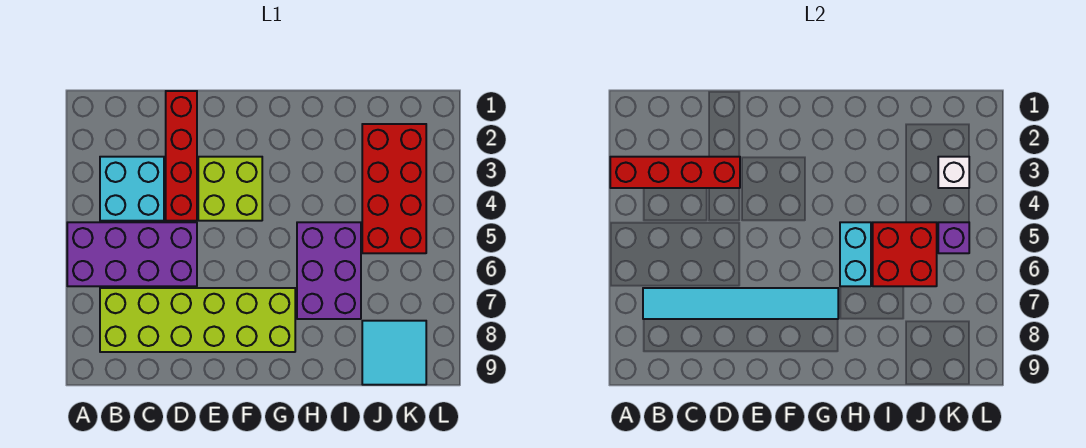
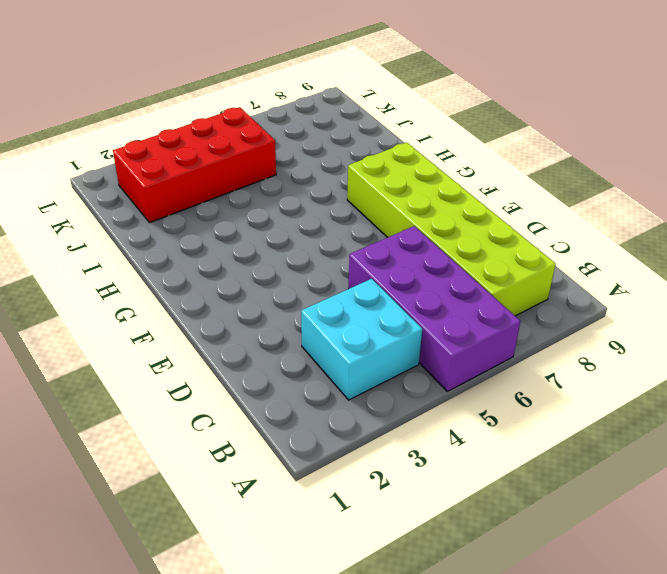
none -> red brick D1:D4 level 1
none -> lime brick E3:F4 level 1
none -> purple brick H5:I7 level 1

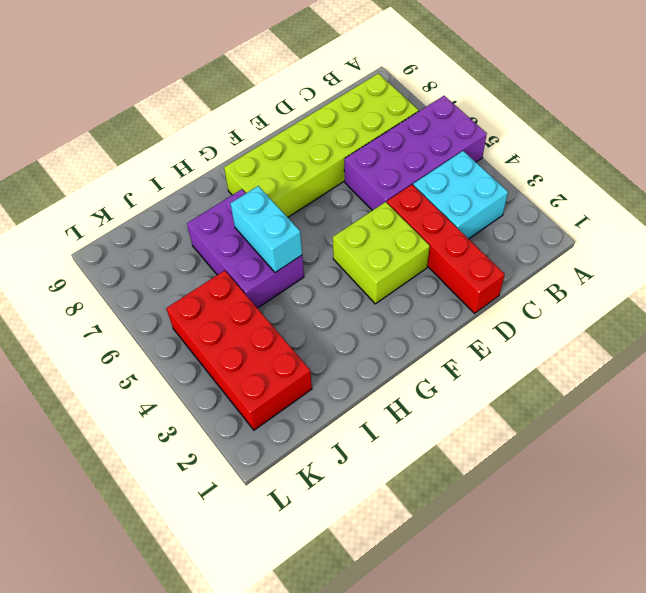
none -> cyan tile J8:K9 level 1
none -> red brick A3:D3 level 2
none -> cyan tile B7:G7 level 2

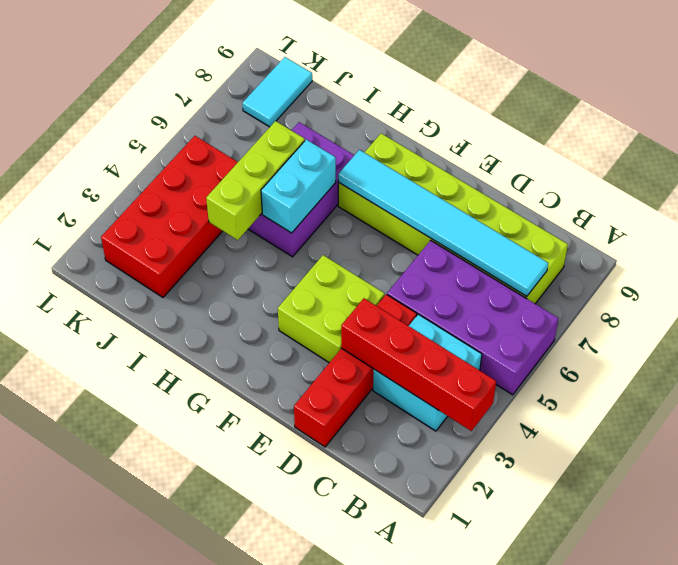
lime brick I4:I6 level 2 -> red brick I5:J6 level 2
cyan tile K8:K9 level 1 -> cyan tile J8:K9 level 1
none -> white brick K3 level 2
none -> purple brick K5 level 2

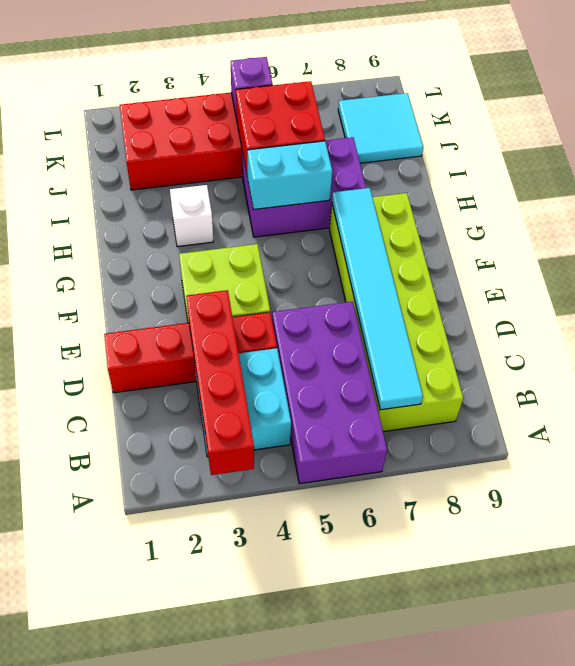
white brick H3 level 1 -> white brick K3 level 2

